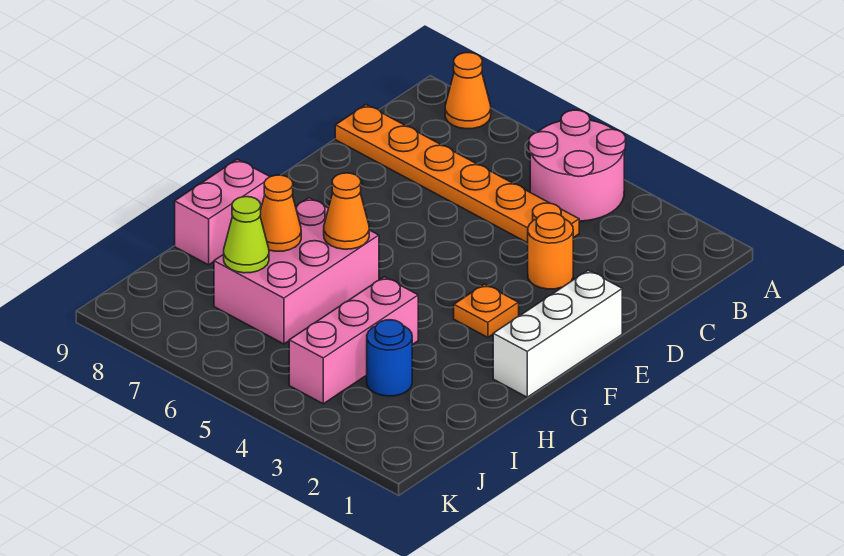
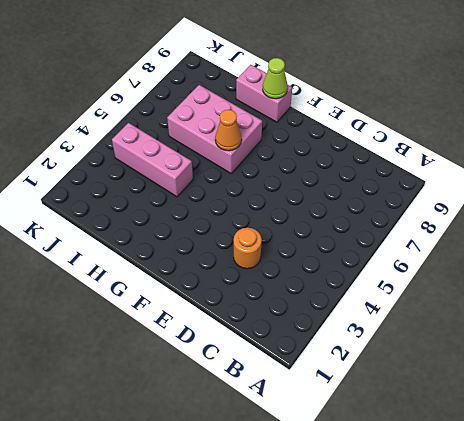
lime cone G9 level 2 -> lime cone I7 level 2
none -> pink round brick A4:B5 level 1
none -> orange cone A8 level 1
none -> orange plate C4:C9 level 1

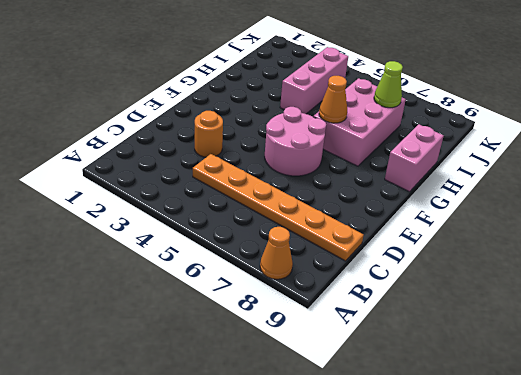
pink round brick E5:F6 level 1 -> pink round brick A4:B5 level 1
none -> white brick E1:G1 level 1
none -> orange plate F3 level 1
none -> blue round brick I3 level 1

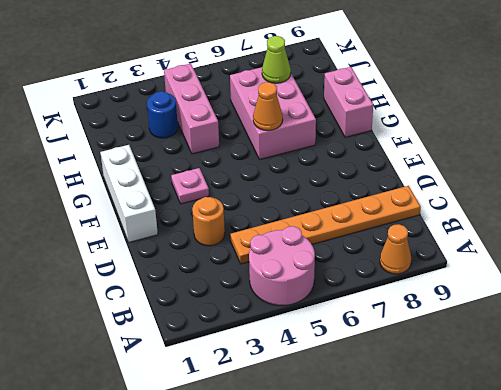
pink plate F3 level 1 -> orange plate F3 level 1
none -> orange cone H7 level 2

